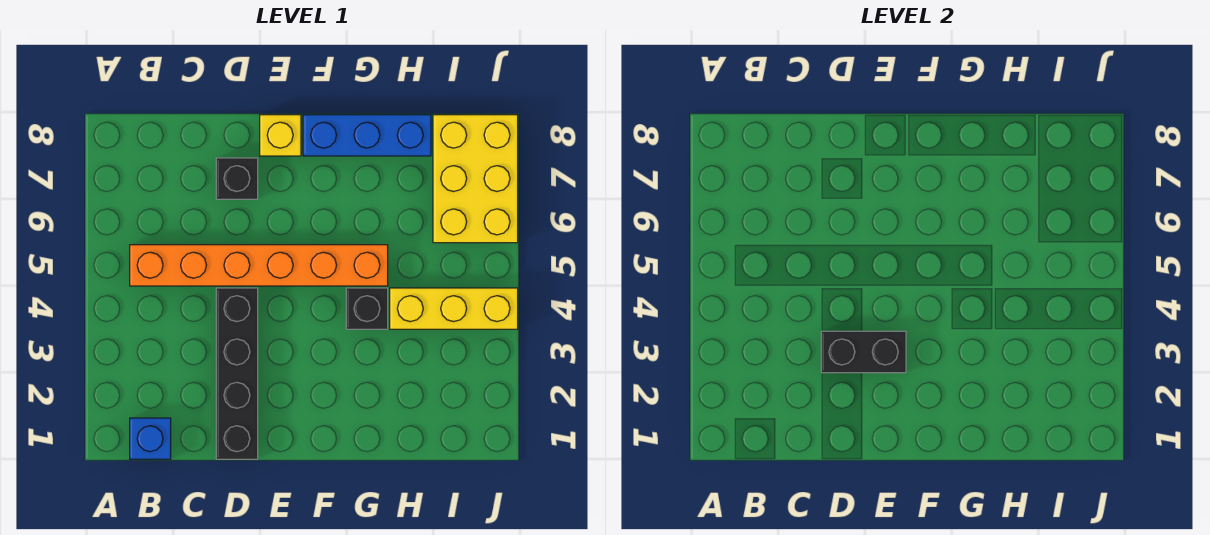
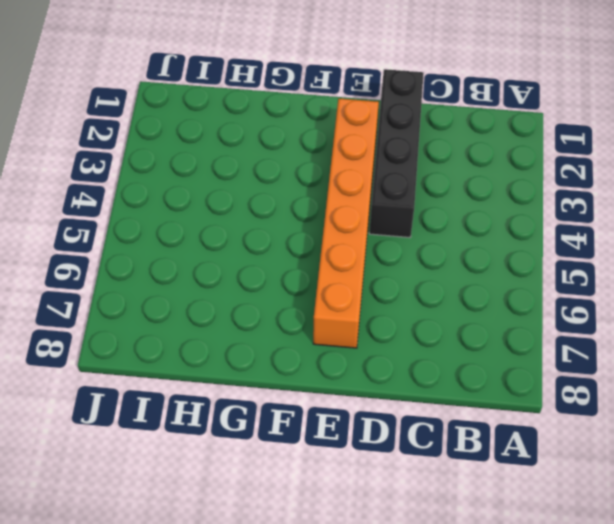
orange brick E2:E7 level 1 -> orange brick B5:G5 level 1
none -> blue brick B1 level 1
none -> black brick D7 level 1

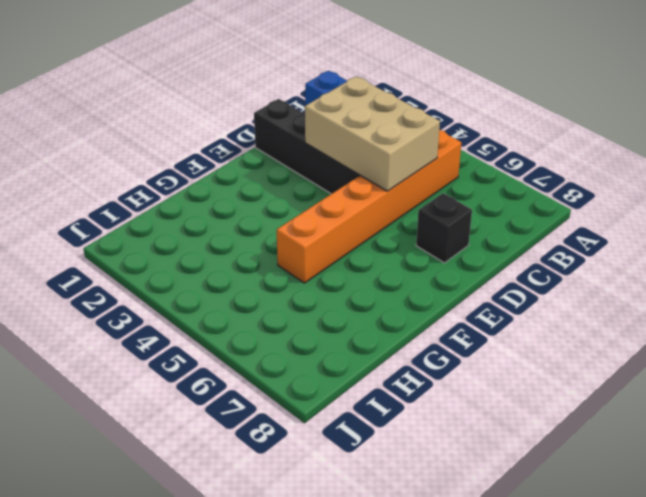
tan brick C3:D5 level 2 -> black brick D3:E3 level 2
none -> yellow brick E8 level 1
none -> blue brick F8:H8 level 1

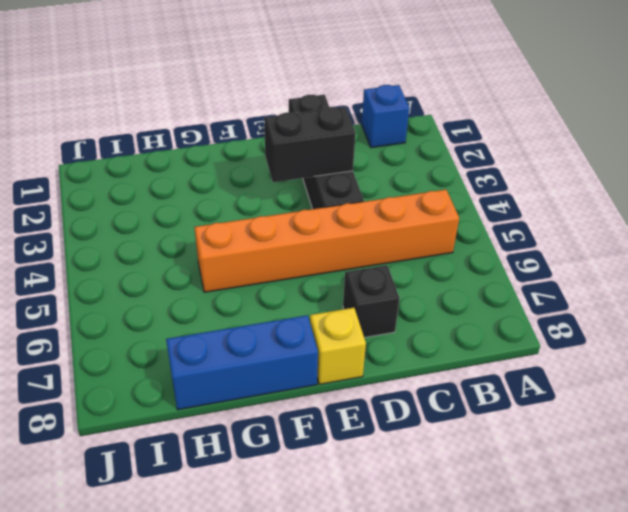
none -> black brick G4 level 1
none -> yellow brick H4:J4 level 1

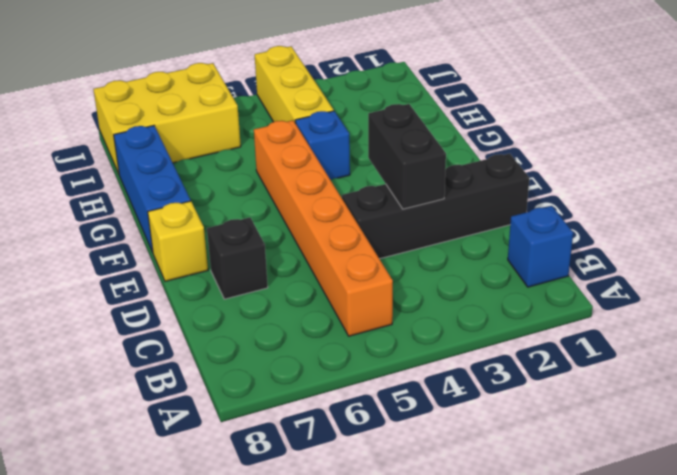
blue brick G4 level 1 -> black brick G4 level 1

